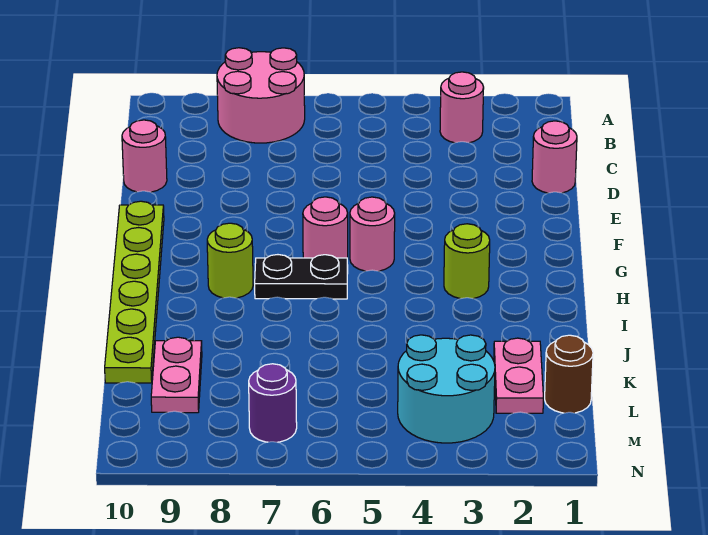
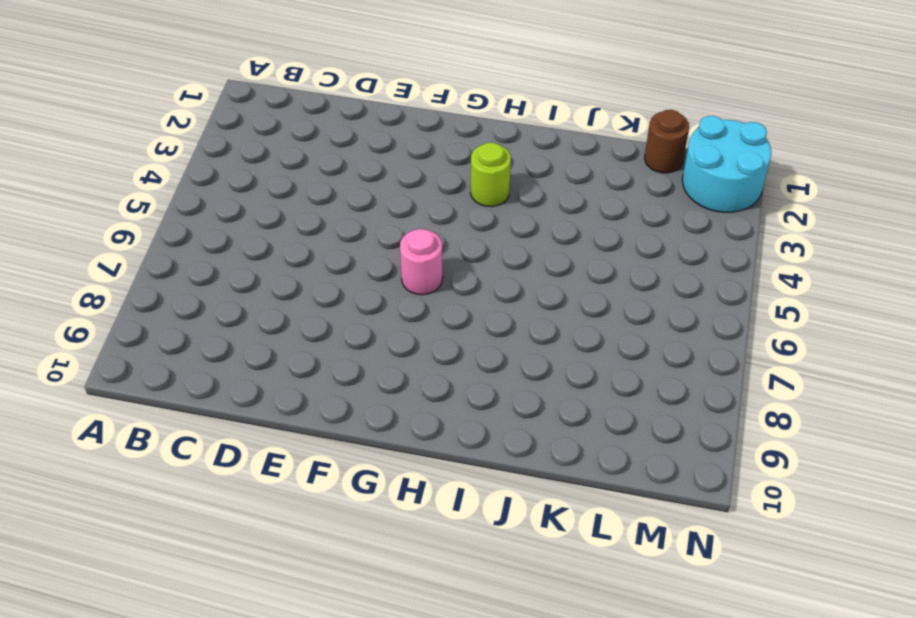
cyan round brick M1:N2 level 1 -> cyan round brick L3:M4 level 1
none -> pink round brick A7:B8 level 1
none -> pink round brick B3 level 1
none -> pink round brick D1 level 1

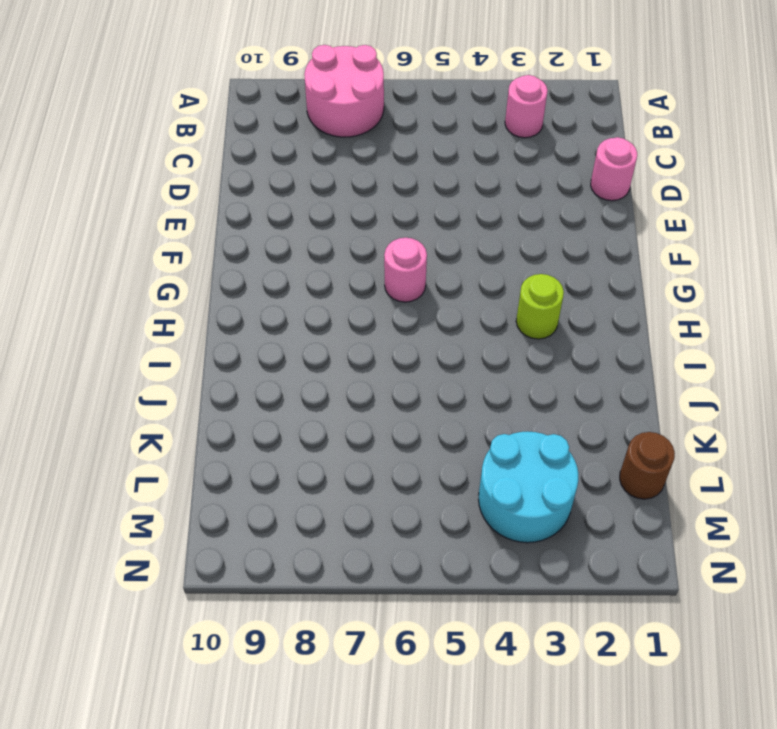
none -> pink round brick D10 level 1
none -> lime plate F10:K10 level 1
none -> pink round brick G5 level 1

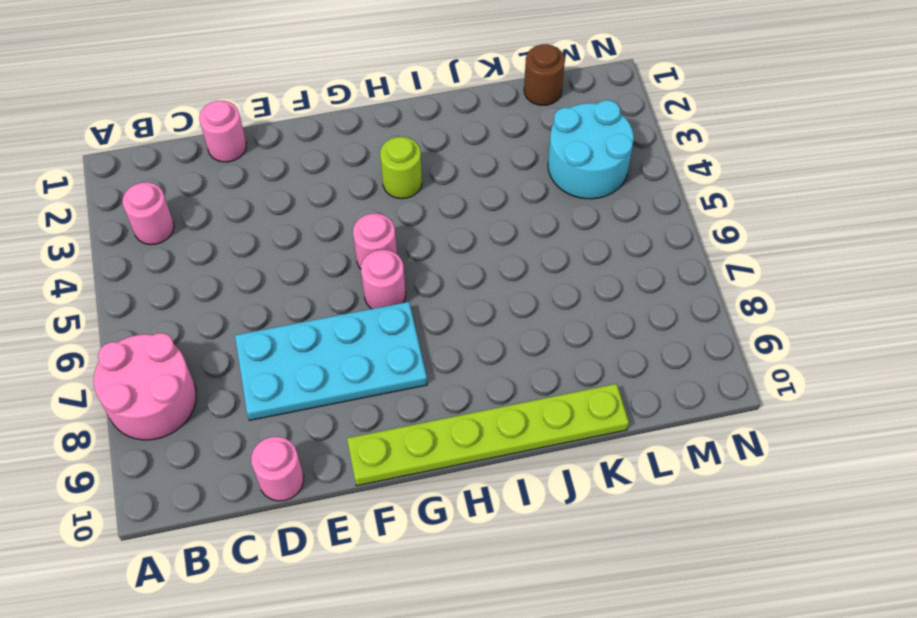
cyan plate D7:G8 level 1 -> none
none -> black plate H6:H7 level 1
none -> lime round brick H8 level 1
none -> pink plate K2:L2 level 1

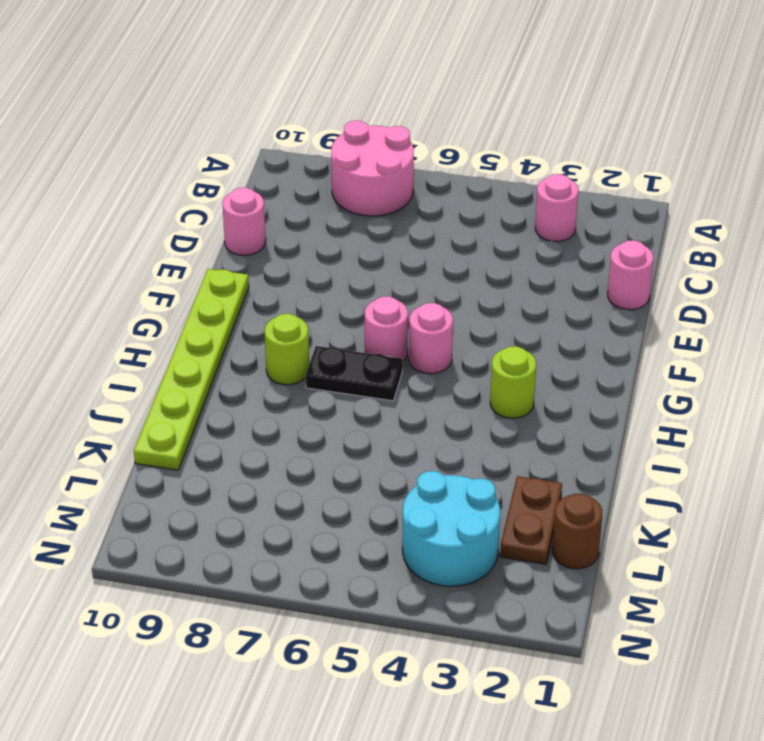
brown plate K2:L2 level 1 -> pink plate K2:L2 level 1
none -> pink plate K9:L9 level 1
none -> purple round brick M7 level 1

